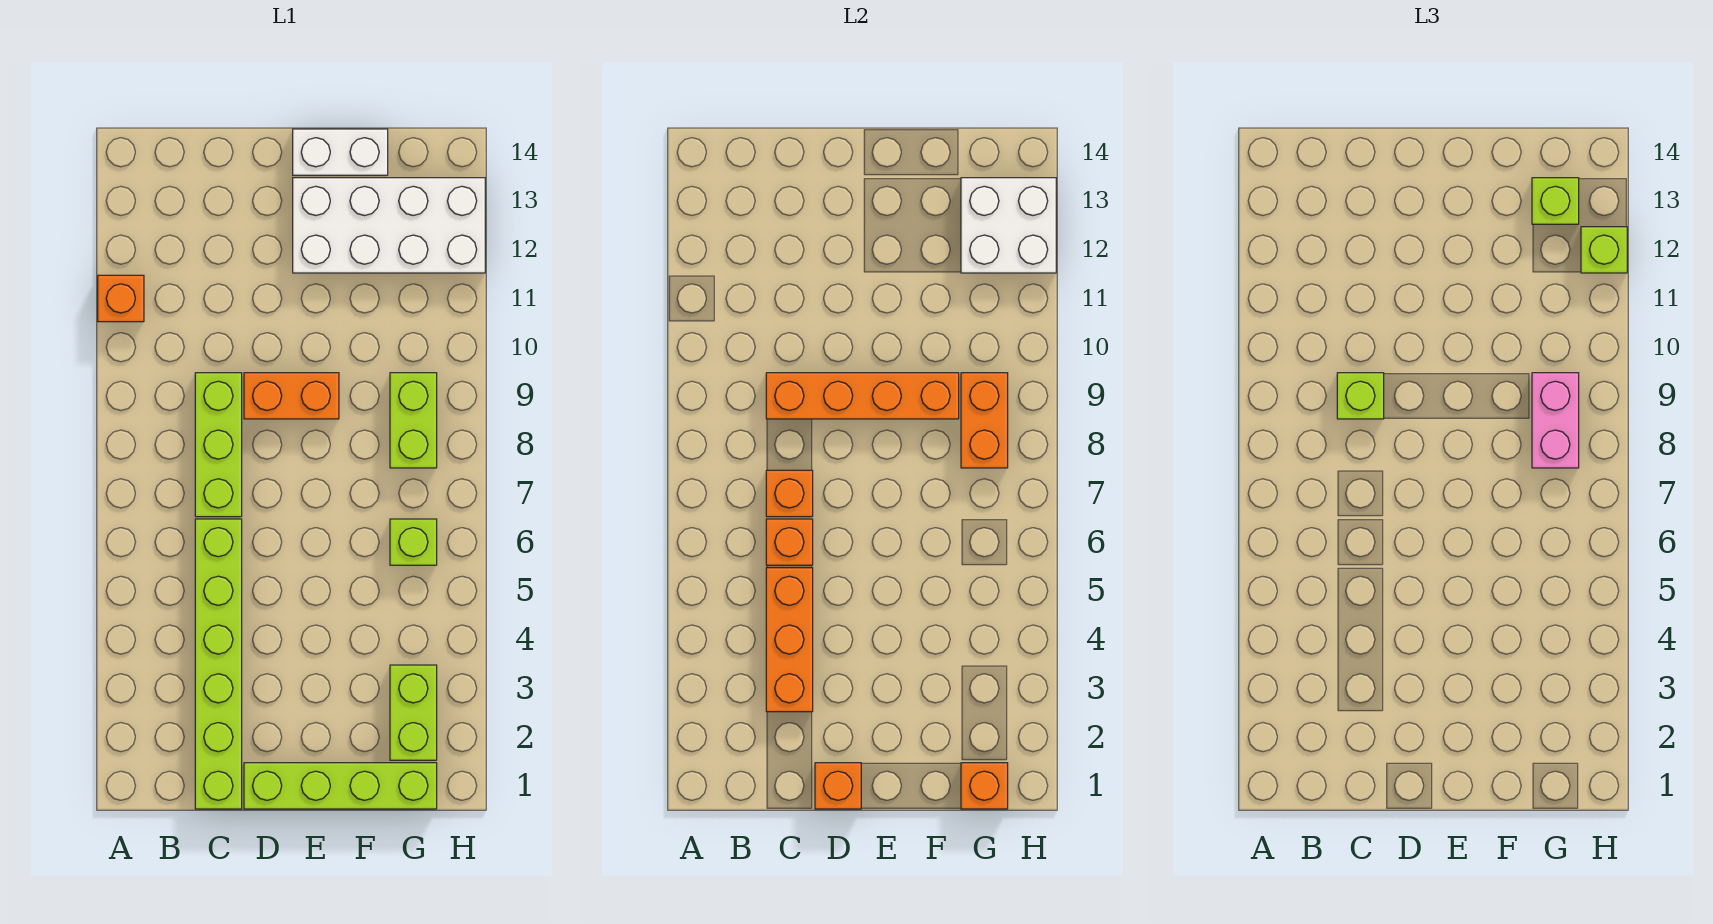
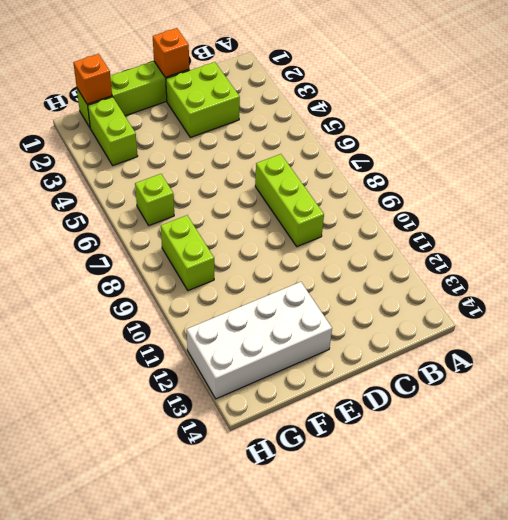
lime brick C2:D3 level 1 -> lime brick C1:C6 level 1
none -> orange brick A11 level 1
none -> orange brick D9:E9 level 1
none -> white brick E14:F14 level 1

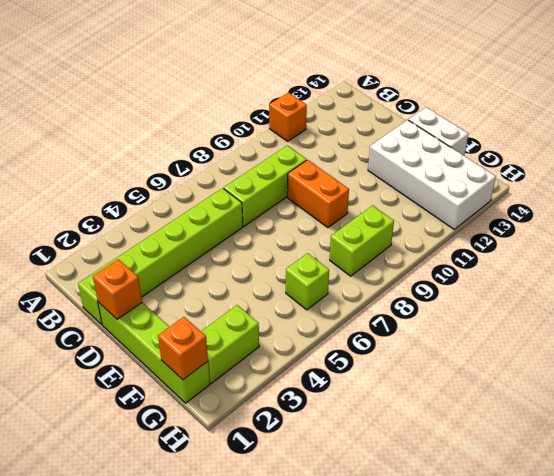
none -> orange brick C3:C5 level 2
none -> orange brick C6 level 2
none -> orange brick C7 level 2

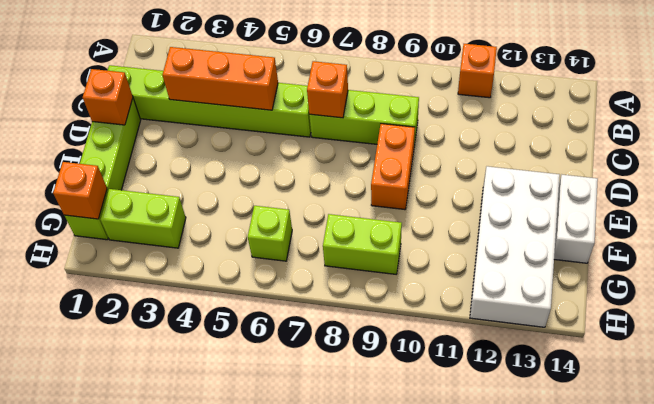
none -> orange brick C6 level 2
none -> orange brick C9:F9 level 2
none -> orange brick G8:G9 level 2

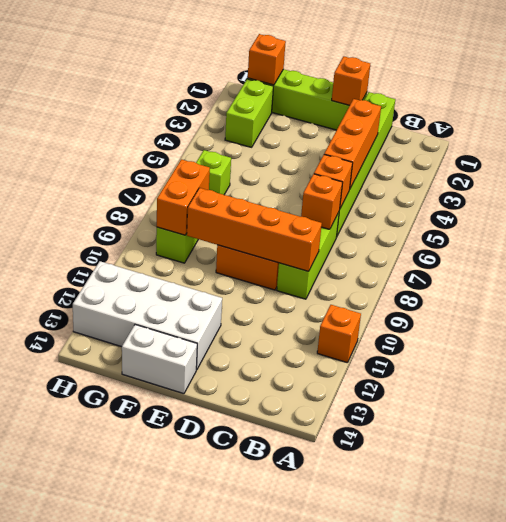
none -> white brick G12:H13 level 2
none -> lime brick C9 level 3
none -> pink brick G8:G9 level 3

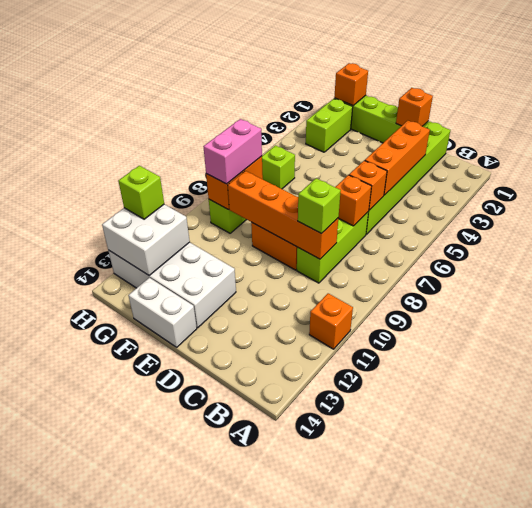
none -> lime brick G13 level 3

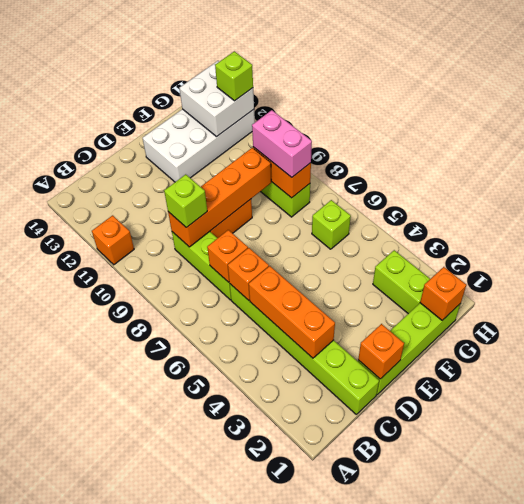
none -> white brick E14:F14 level 1
none -> lime brick G13 level 3

